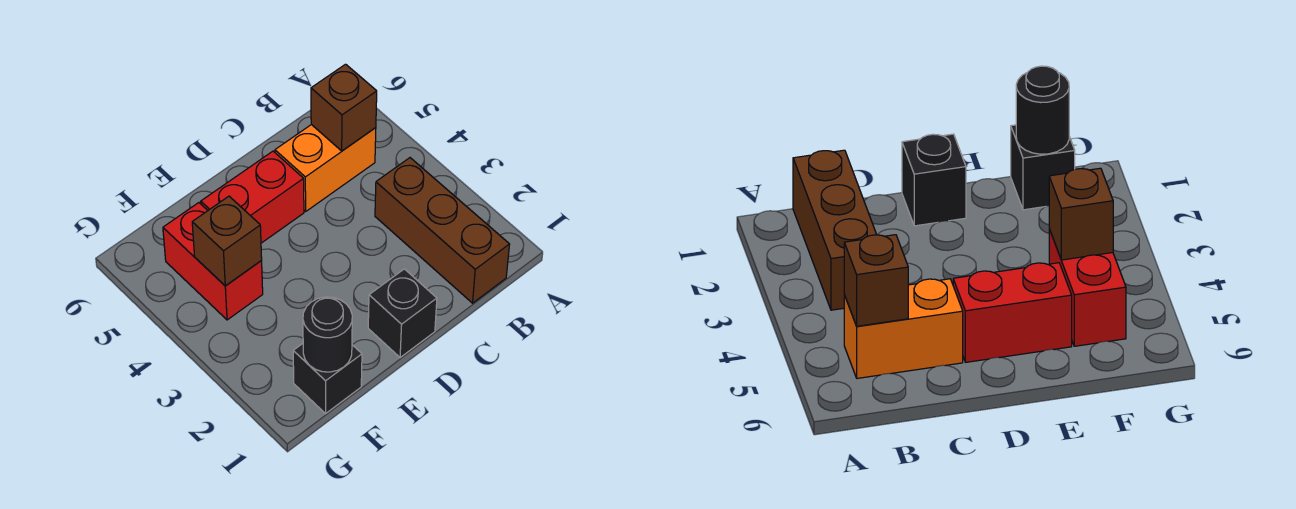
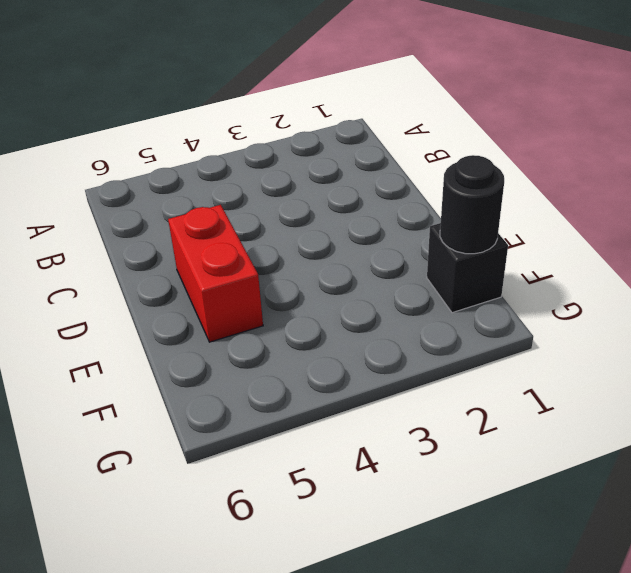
none -> brown brick B1:B3 level 1
none -> orange brick B5:C5 level 1

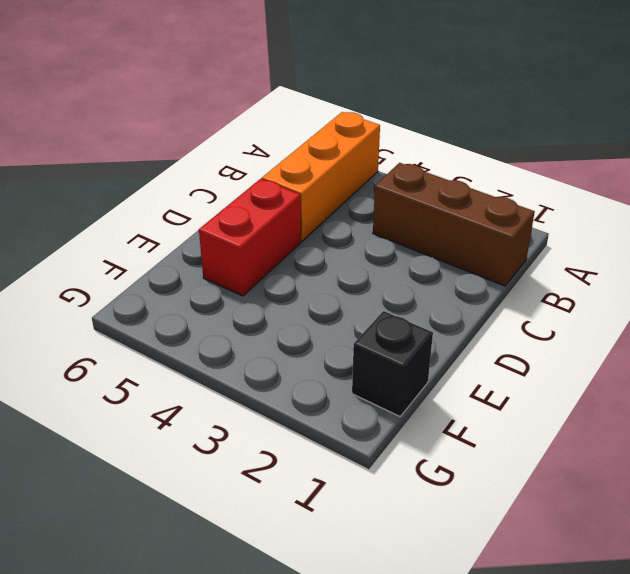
orange brick A5:C5 level 1 -> orange brick B5:C5 level 1
none -> black brick D1 level 1
none -> red brick F4:F5 level 1

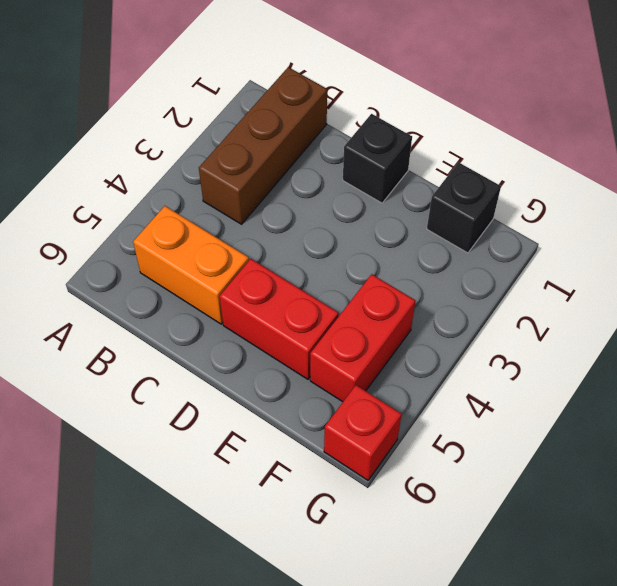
red brick G6 level 1 -> none
none -> brown brick B5 level 2
none -> black round brick F1 level 2

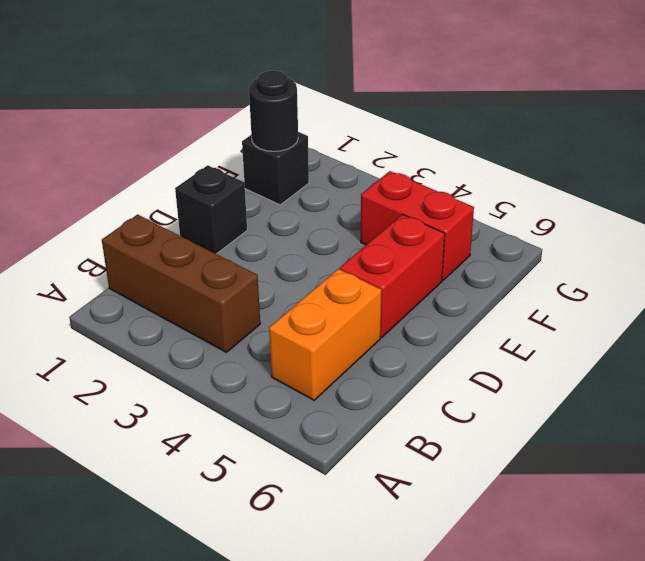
none -> brown brick B5 level 2
none -> brown brick F4 level 2

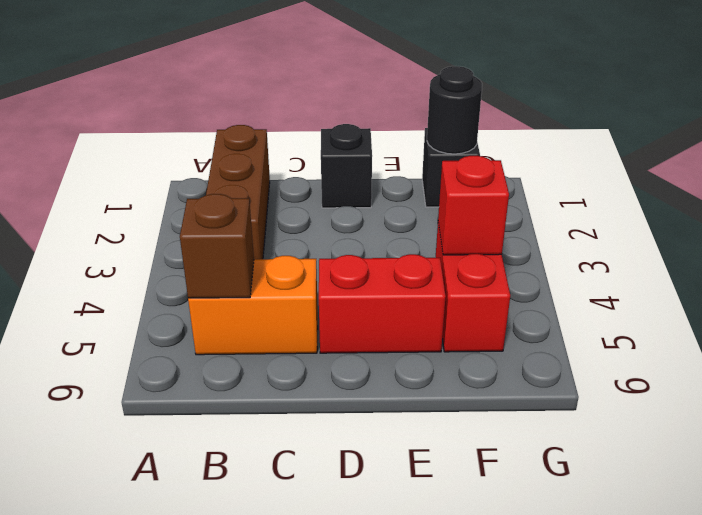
red brick F4 level 2 -> brown brick F4 level 2

